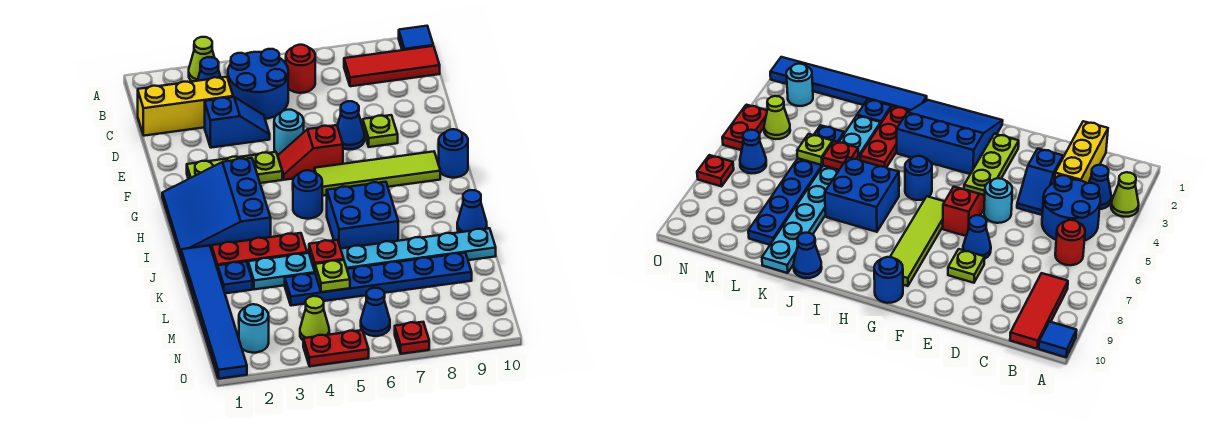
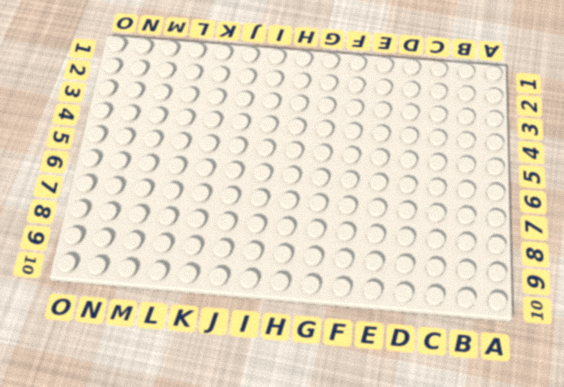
none -> lime cone A3 level 1
none -> blue tile A10 level 1
none -> blue cone B3 level 1
none -> blue round brick B4:C5 level 1

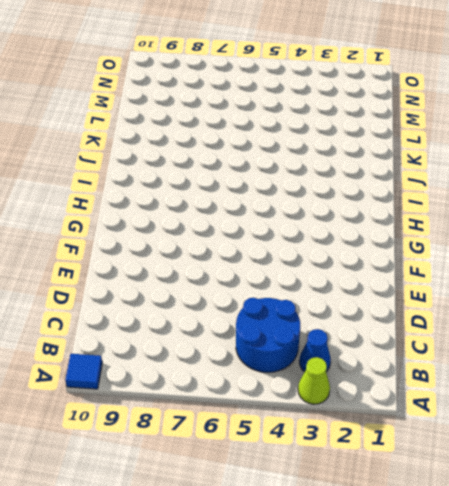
none -> red round brick B6 level 1
none -> red tile B8:B10 level 1
none -> yellow brick C1:C3 level 1
none -> blue slope D3:D4 level 1 top 3

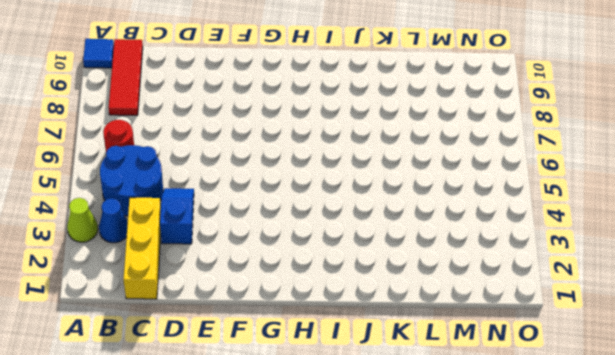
none -> cyan round brick E5 level 1
none -> blue cone E7 level 1
none -> lime plate E8 level 1
none -> lime plate F2:F4 level 1

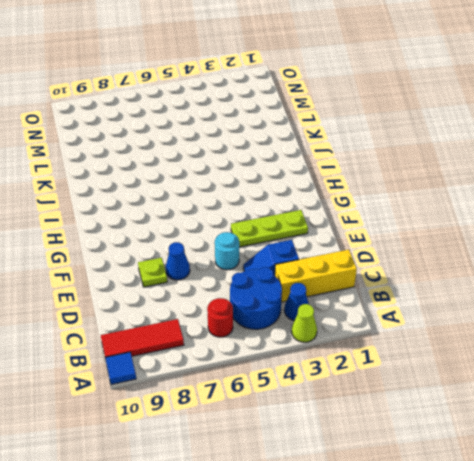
none -> red slope F5:F6 level 1 top 6
none -> blue slope G1:I3 level 1 top 3
none -> lime tile G6:G9 level 1
none -> blue round brick G10 level 1

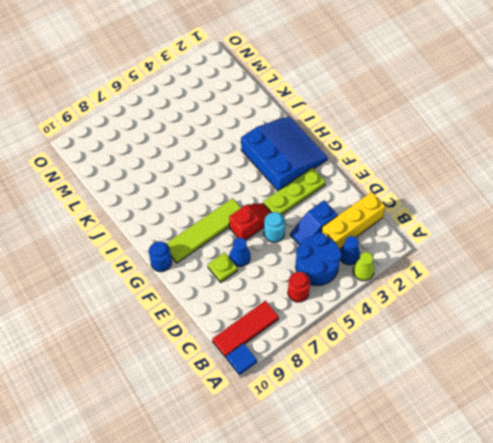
none -> blue round brick H5 level 1
none -> blue brick I6:J7 level 1
none -> blue tile J1:O1 level 1
none -> red plate J2:J4 level 1

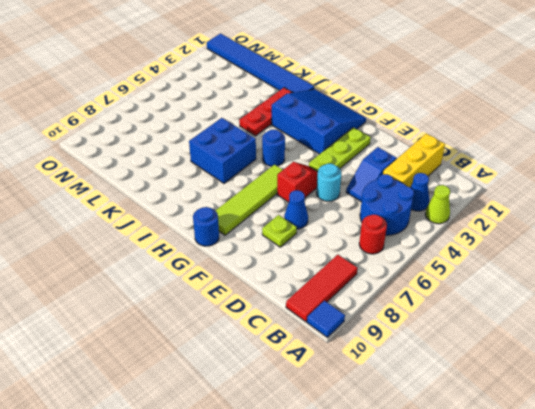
none -> blue cone J10 level 1
none -> blue plate K2 level 1
none -> cyan plate K3:K10 level 1
none -> blue plate L4:L9 level 1

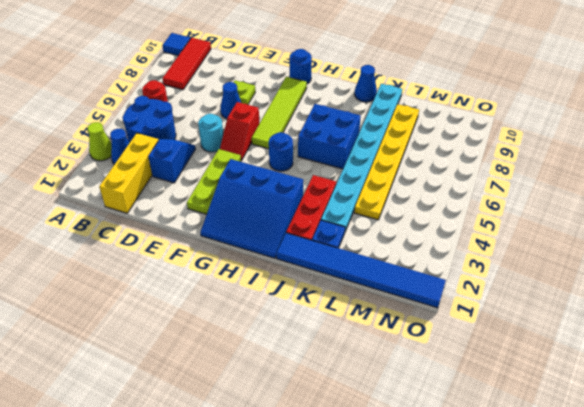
yellow plate L4:L9 level 1 -> blue plate L4:L9 level 1
none -> cyan round brick N2 level 1
none -> lime cone N4 level 1
none -> blue cone N6 level 1
none -> red plate O4:O5 level 1

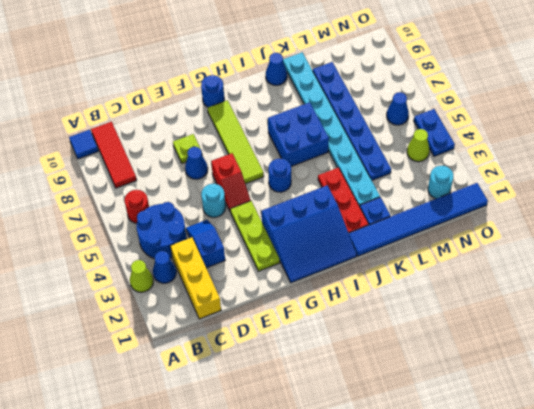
blue plate O4:O5 level 1 -> red plate O4:O5 level 1
none -> red plate O7 level 1
none -> red plate K5 level 2
none -> lime plate L5 level 2

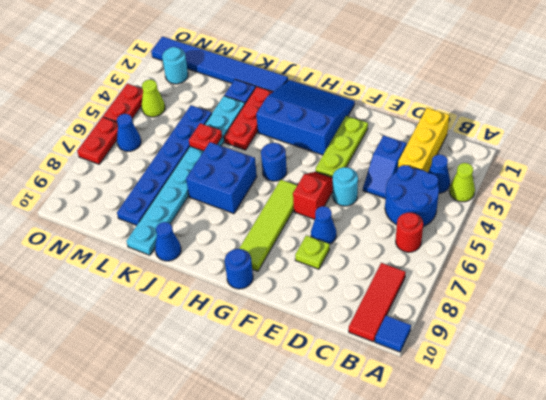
red plate O6:O7 level 1 -> red plate O7 level 1
none -> lime plate L5 level 2

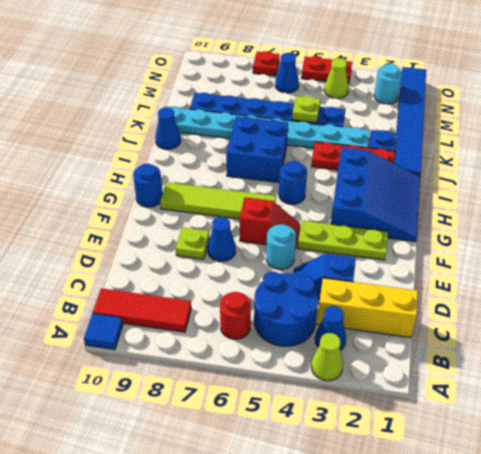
none -> red plate K5 level 2

